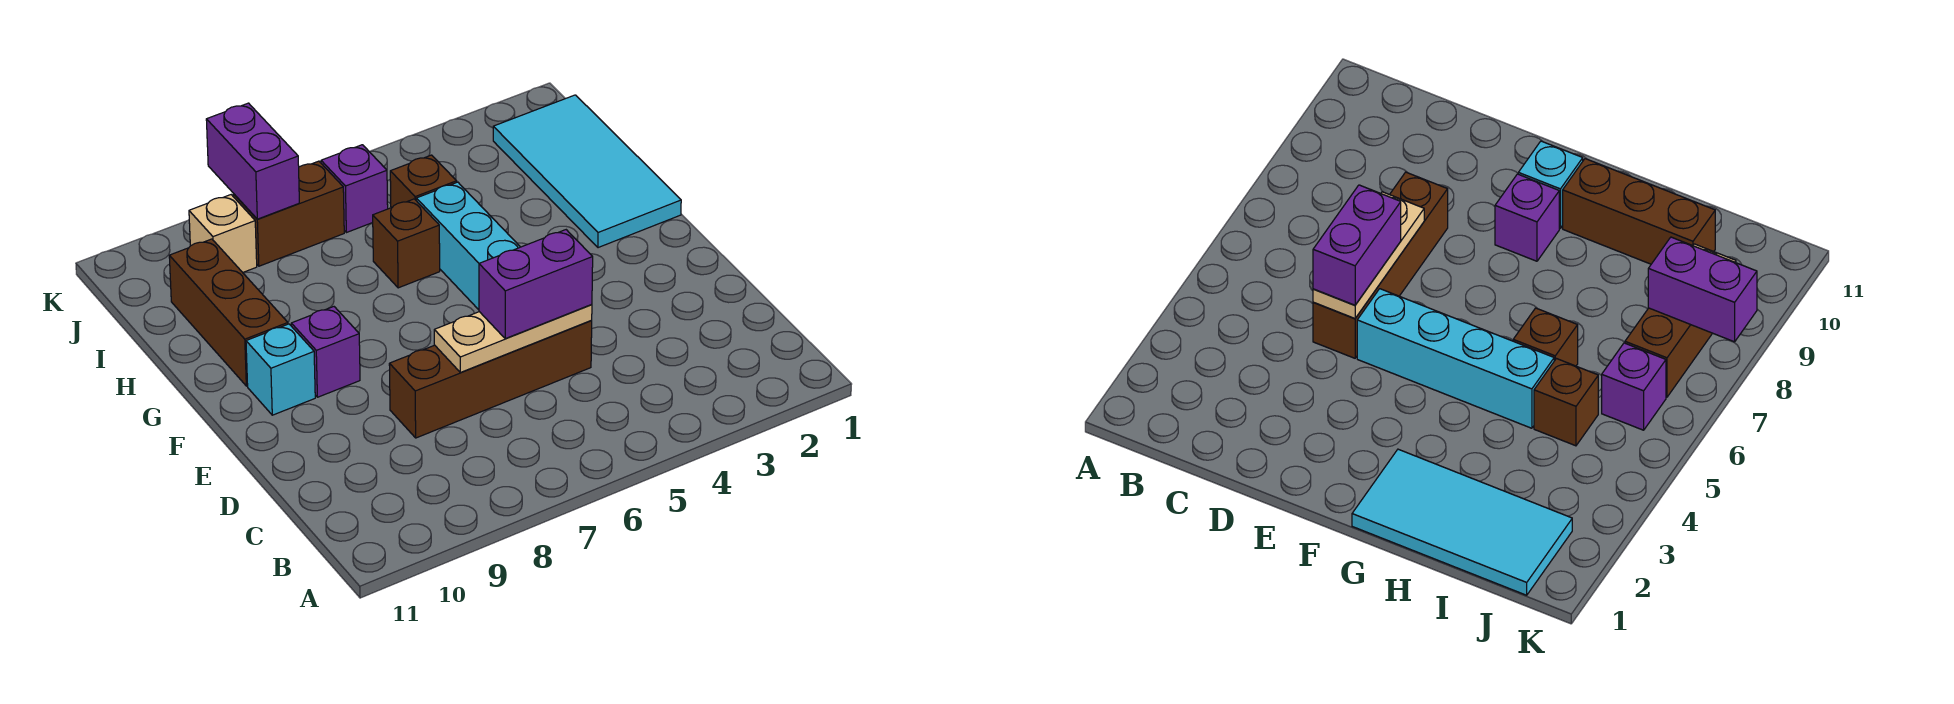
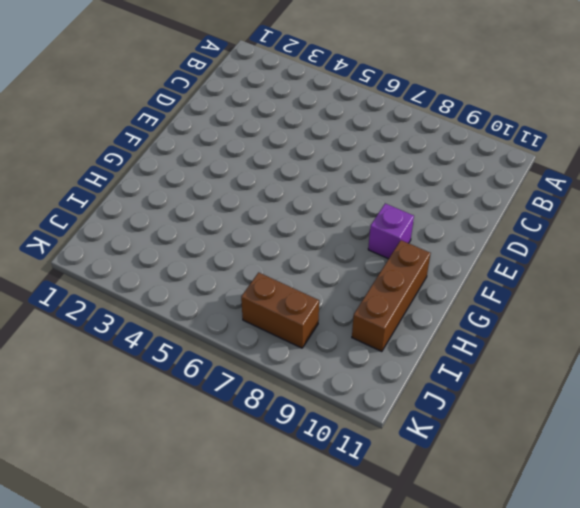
none -> brown brick D5:D8 level 1
none -> cyan brick E5:H5 level 1
none -> cyan brick F10 level 1

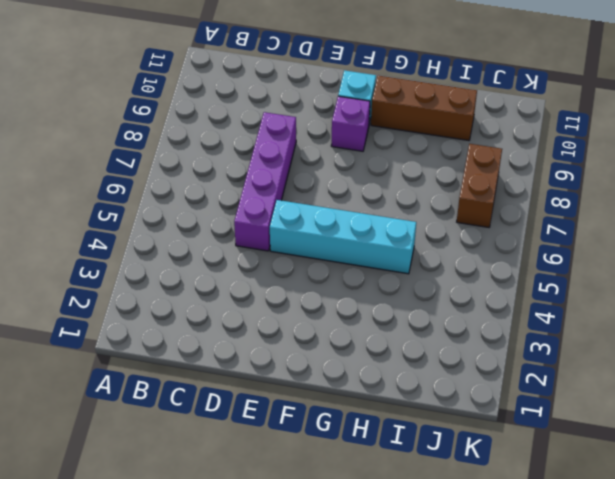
purple brick D5:D8 level 1 -> brown brick D5:D8 level 1
none -> cyan tile G1:J2 level 1
none -> brown brick H6 level 1
none -> brown brick I5 level 1

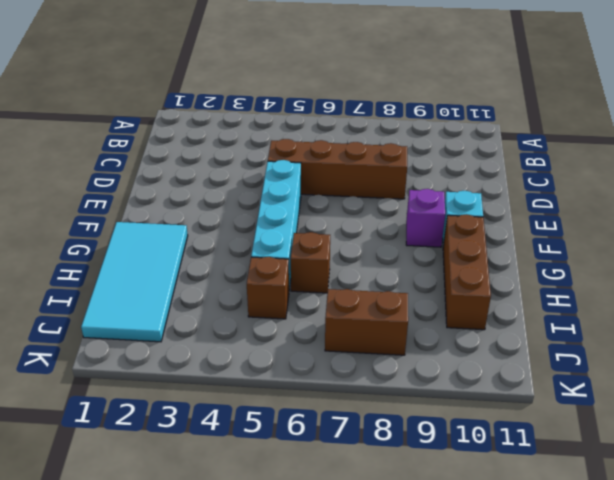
none -> purple brick J6 level 1
none -> tan brick J9 level 1
none -> tan plate D5:D7 level 2

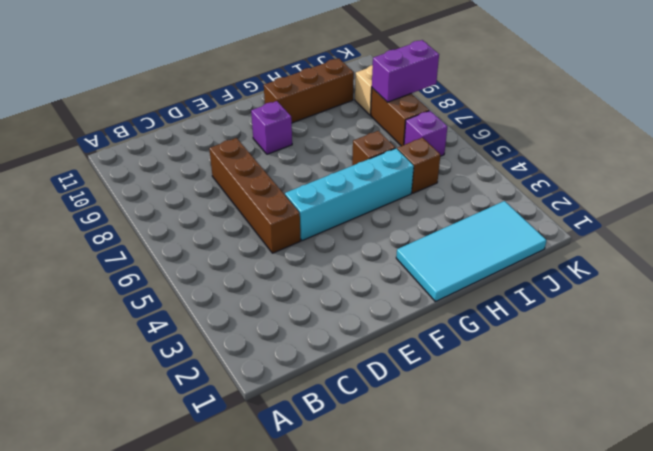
none -> cyan brick F10 level 1
none -> tan plate D5:D7 level 2
none -> purple brick D5:D6 level 3

